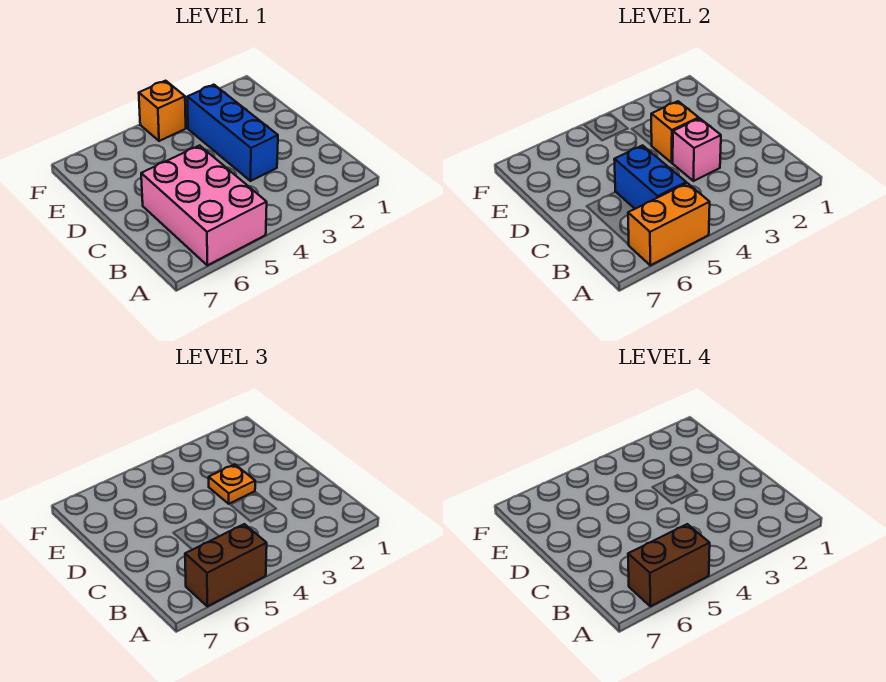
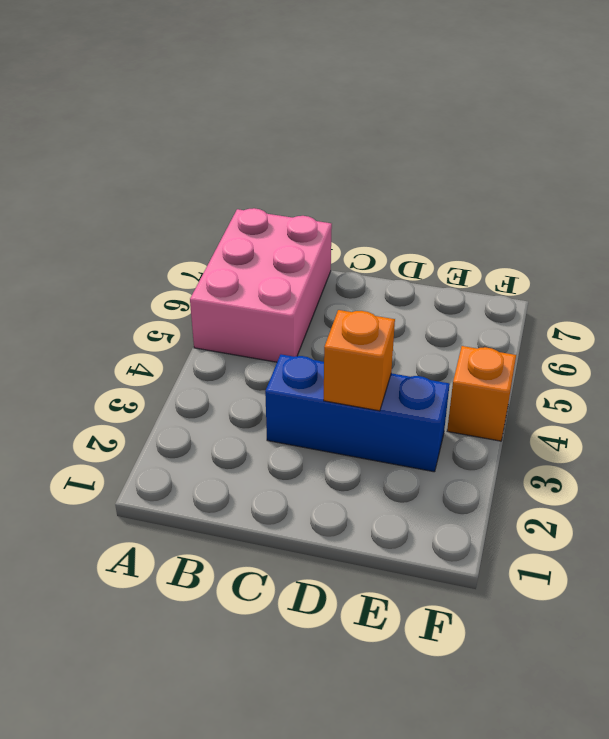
pink brick A5:B7 level 1 -> pink brick A5:C6 level 1
none -> orange brick A5:A6 level 2
none -> blue brick B5:C5 level 2

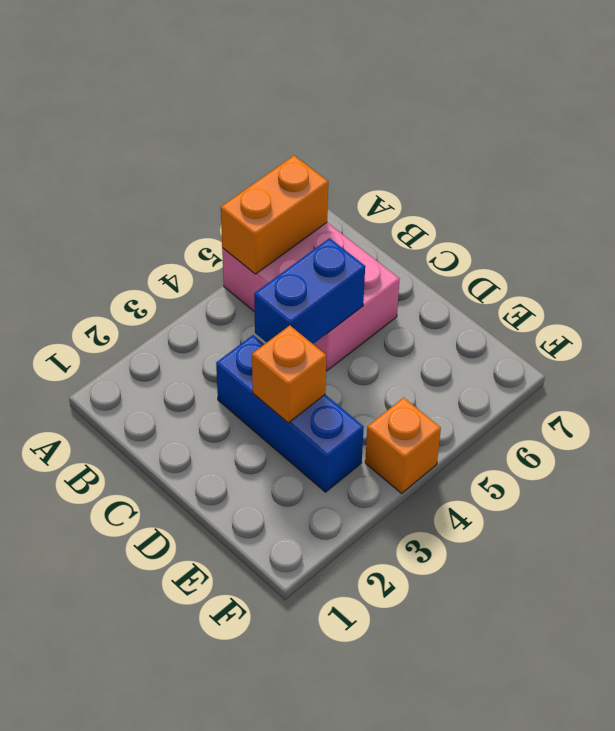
blue brick C4:C5 level 2 -> blue brick B5:C5 level 2
none -> pink brick C3 level 2
none -> brown brick A5:A6 level 3

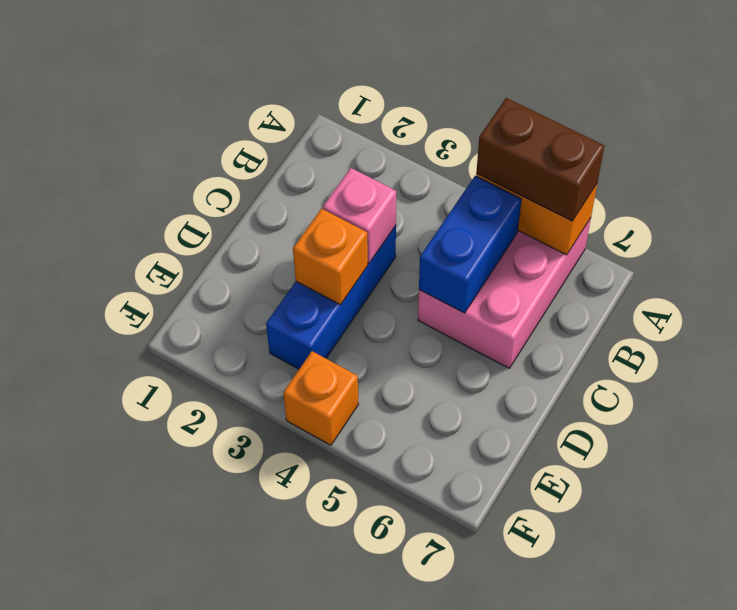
none -> orange plate D3 level 3
none -> brown brick A5:A6 level 4

